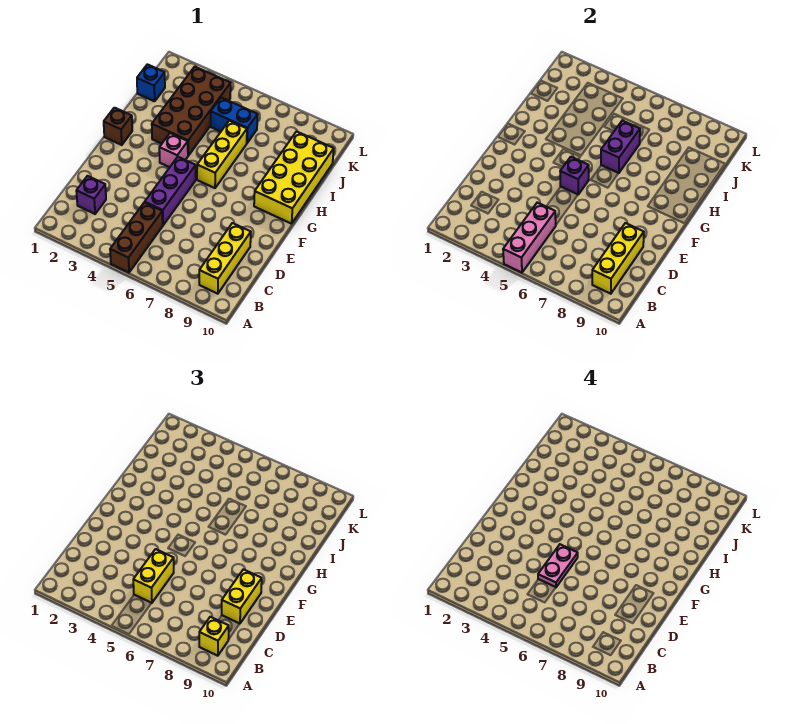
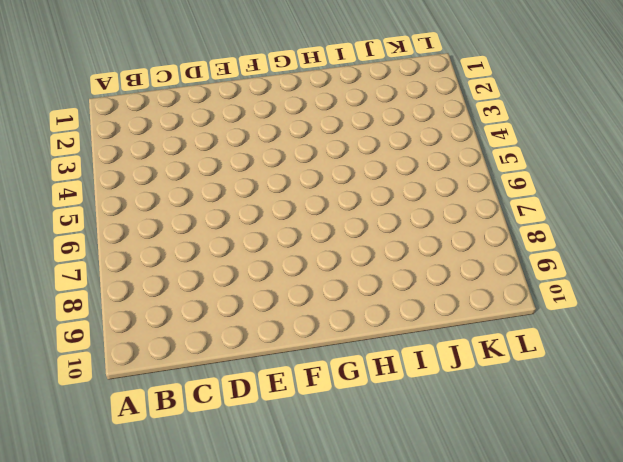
none -> brown brick A5:C5 level 1
none -> yellow brick B9:D9 level 1
none -> purple brick C2 level 1

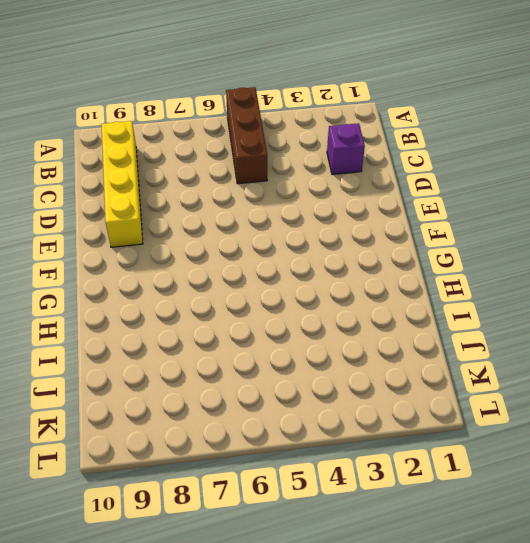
yellow brick B9:E9 level 1 -> yellow brick B9:D9 level 1
none -> purple brick D5:F5 level 1
none -> brown brick G1 level 1
none -> pink brick G4 level 1

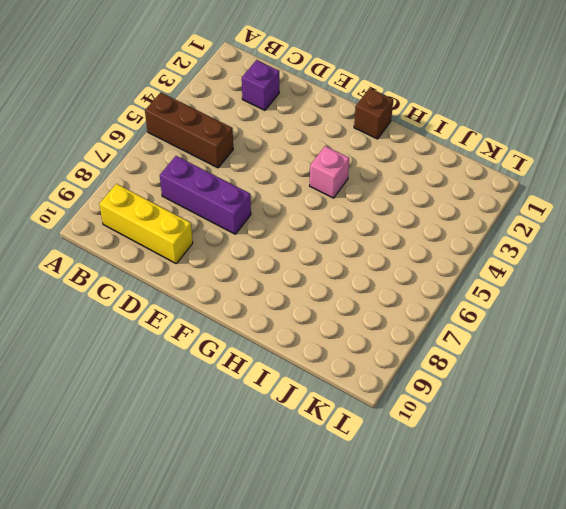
purple brick C7:E7 level 1 -> purple brick D5:F5 level 1
none -> yellow brick G6:I6 level 1
none -> yellow brick G9:J10 level 1
none -> brown brick H3:K4 level 1

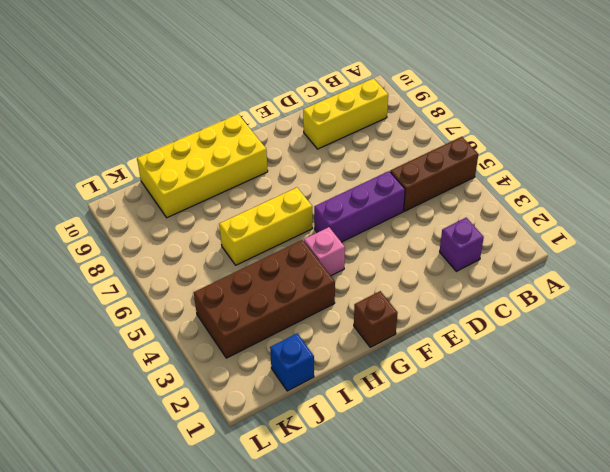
none -> blue brick J5:J6 level 1
none -> pink brick A5:C5 level 2
none -> yellow brick B9:D9 level 2

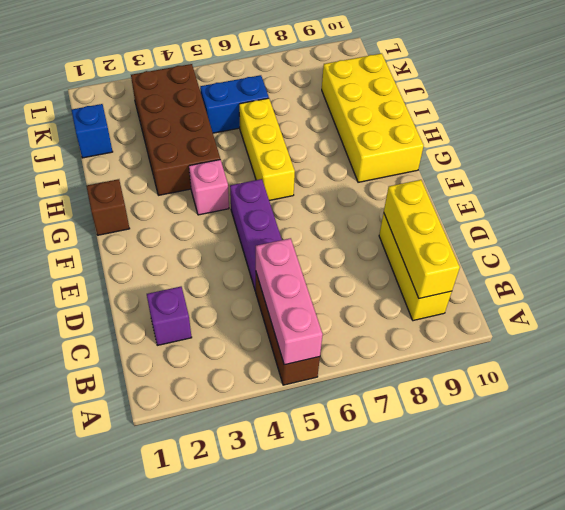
none -> purple brick F5 level 2
none -> purple brick H6:I6 level 2
none -> yellow brick B9 level 3

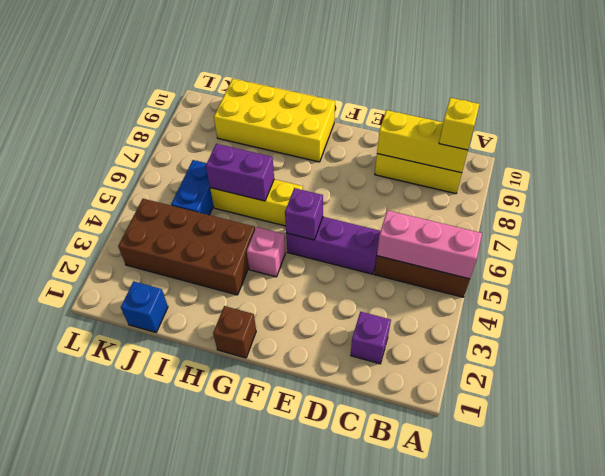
none -> yellow brick C5:D5 level 3
none -> yellow brick D9:E9 level 3
none -> pink plate D5:E5 level 4

